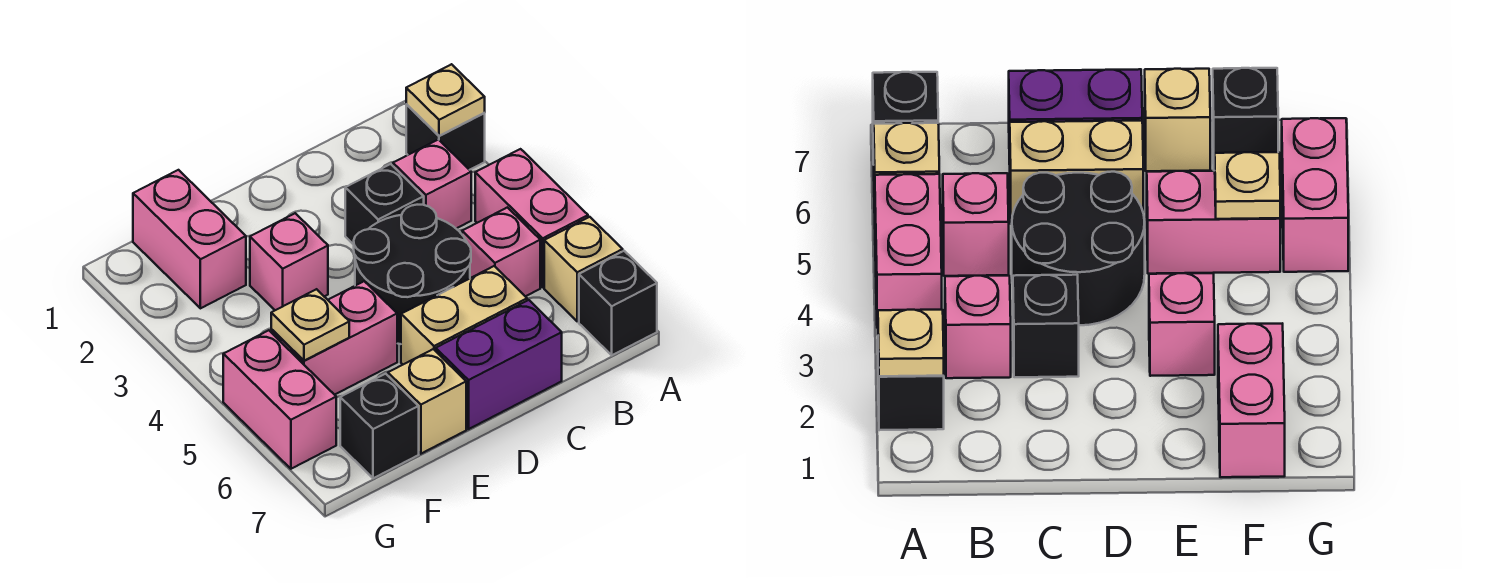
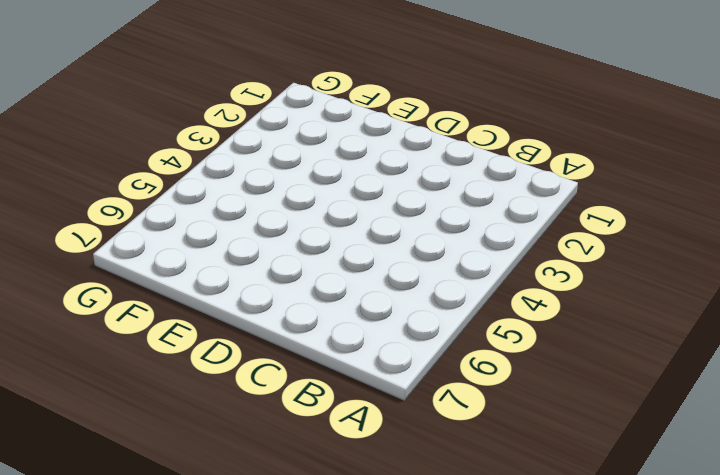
none -> black brick A2 level 1
none -> pink brick A4:A5 level 1
none -> tan brick A6 level 1

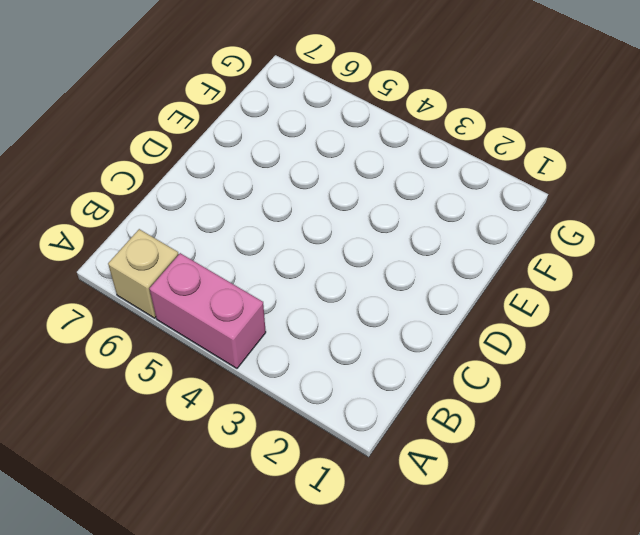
none -> black brick A2 level 1
none -> black brick A7 level 1
none -> pink brick B3 level 1

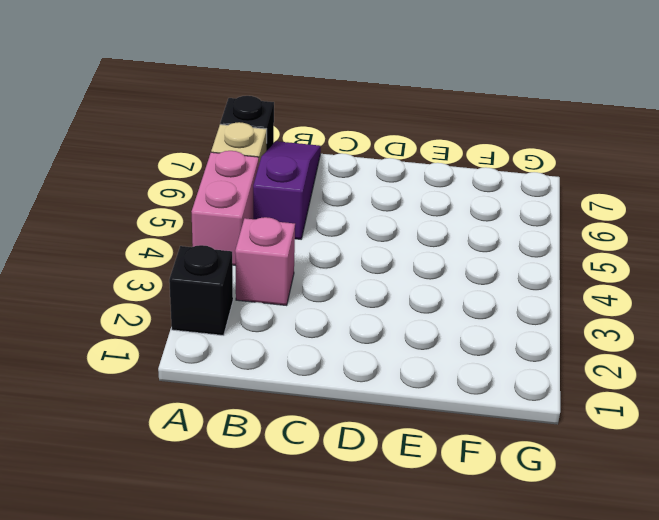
purple slope B5:B7 level 1 top 5 -> pink brick B5 level 1
none -> black brick C3 level 1
none -> black round brick C4:D5 level 1
none -> tan brick C6:D6 level 1

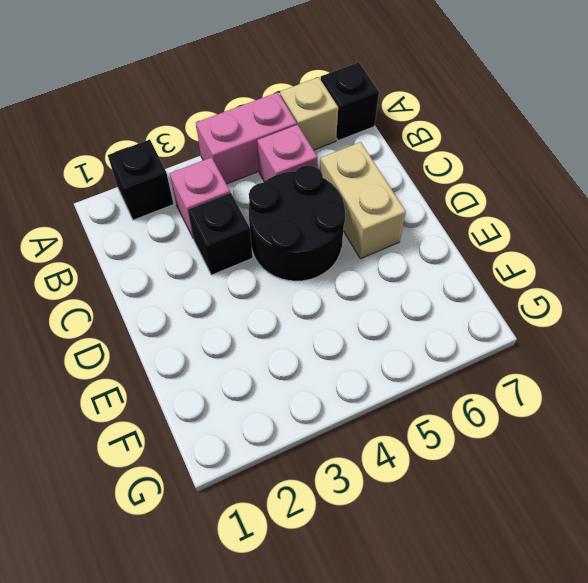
none -> purple brick C7:D7 level 1
none -> pink brick E3 level 1
none -> pink brick E5:F5 level 1

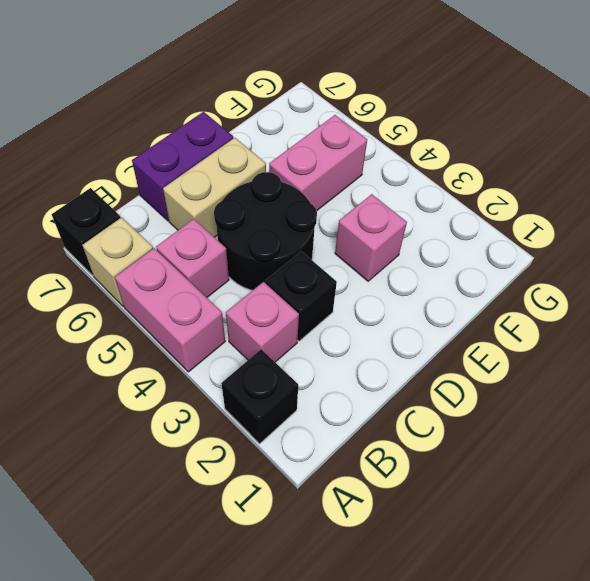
none -> tan brick E7 level 1
none -> pink brick F1:F2 level 1
none -> black brick F7 level 1

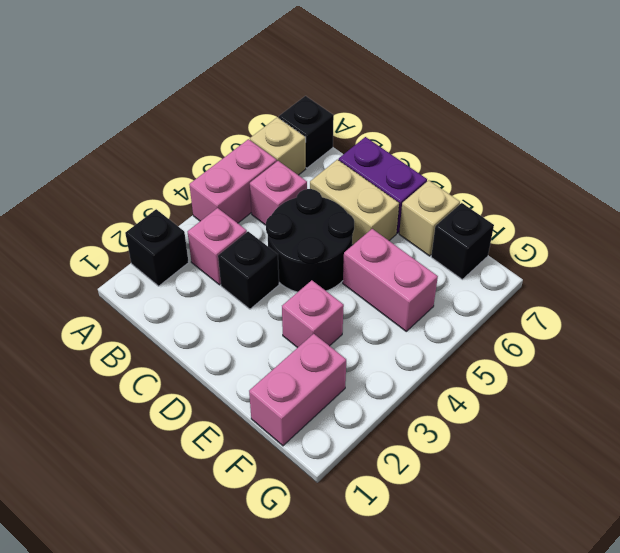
none -> pink brick G5:G6 level 1
none -> tan plate A2 level 2
none -> tan plate F5 level 2

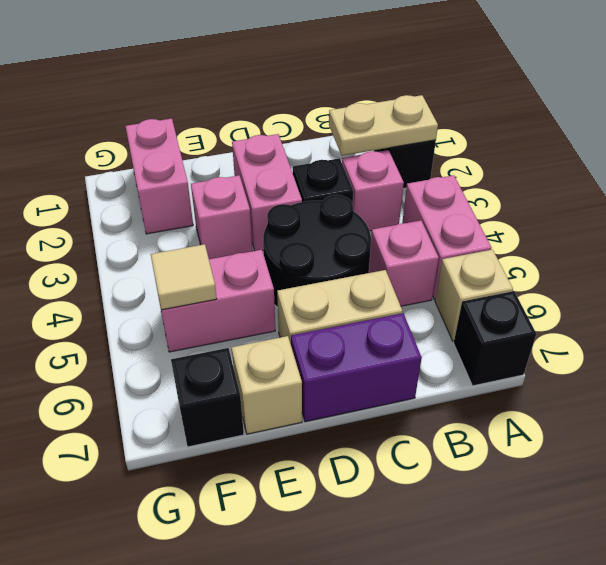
tan plate A2:B2 level 2 -> tan plate A2 level 2
pink brick D2:D3 level 1 -> pink brick G5:G6 level 1
tan tile F5 level 2 -> tan plate F5 level 2

